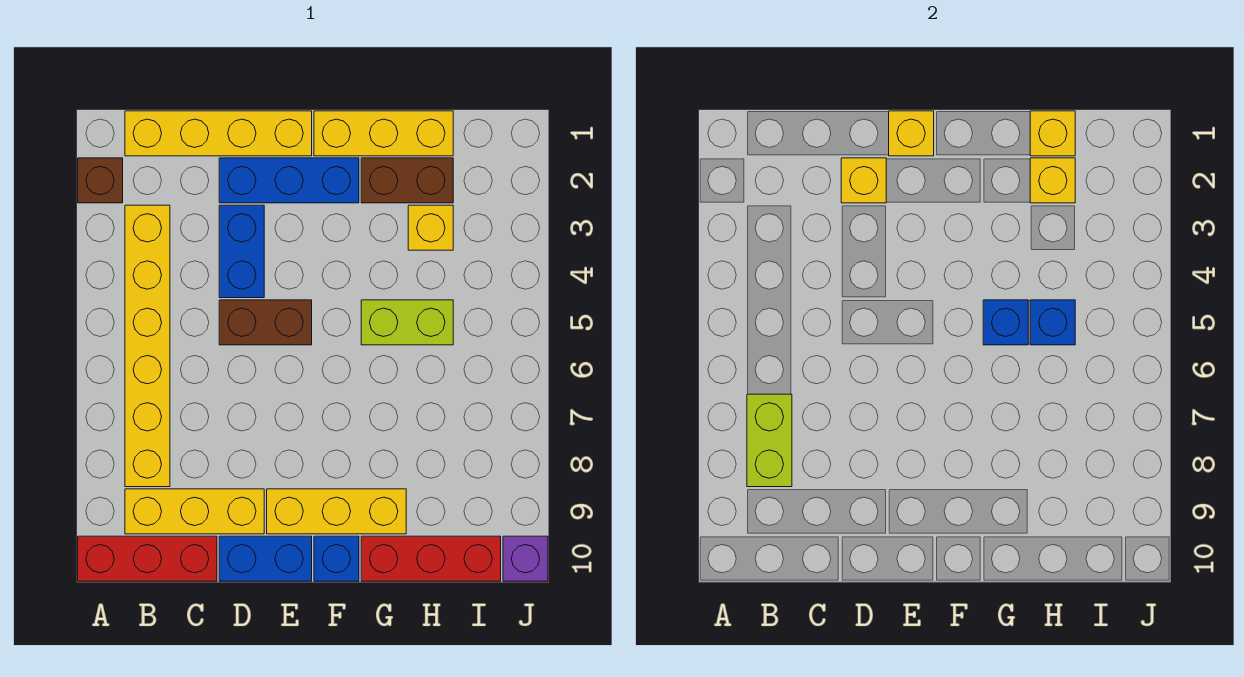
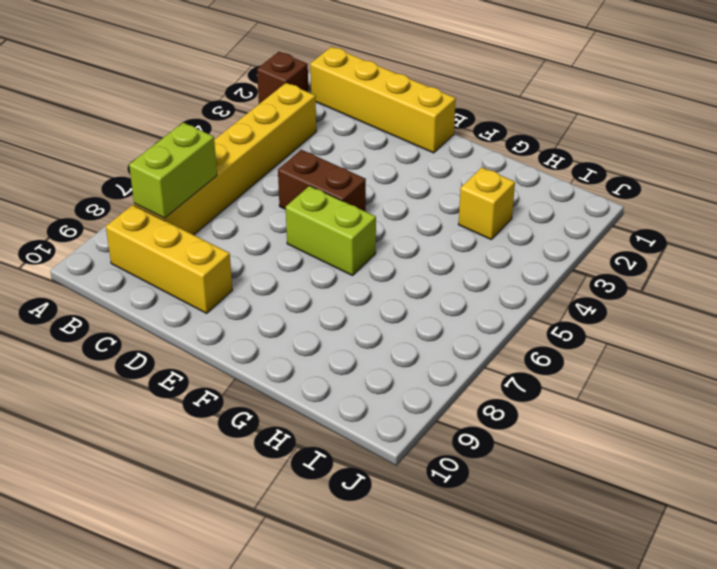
lime brick E6:F6 level 1 -> lime brick G5:H5 level 1
none -> red brick A10:C10 level 1
none -> blue brick D2:F2 level 1
none -> blue brick D3:D4 level 1

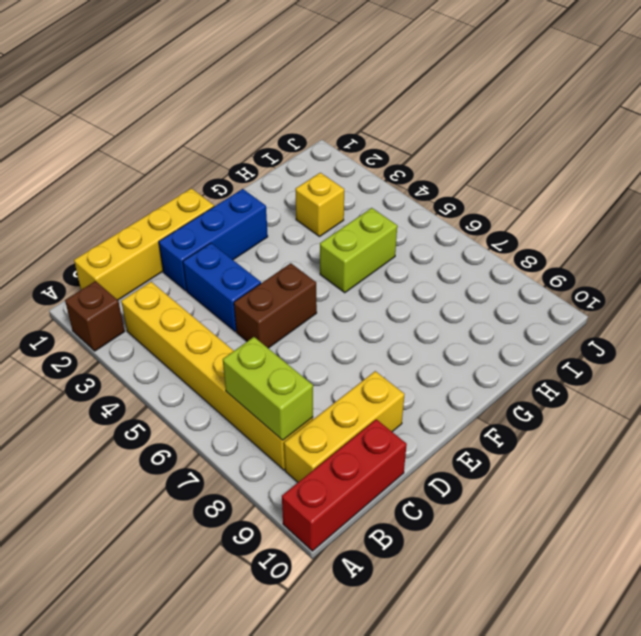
none -> blue brick D10:E10 level 1
none -> yellow brick E9:G9 level 1
none -> yellow brick F1:H1 level 1

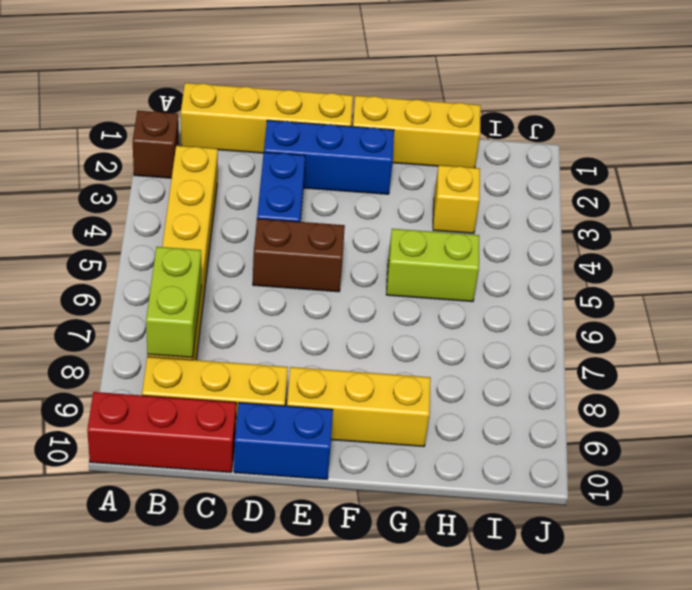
none -> blue brick F10 level 1
none -> brown brick G2:H2 level 1
none -> red brick G10:I10 level 1

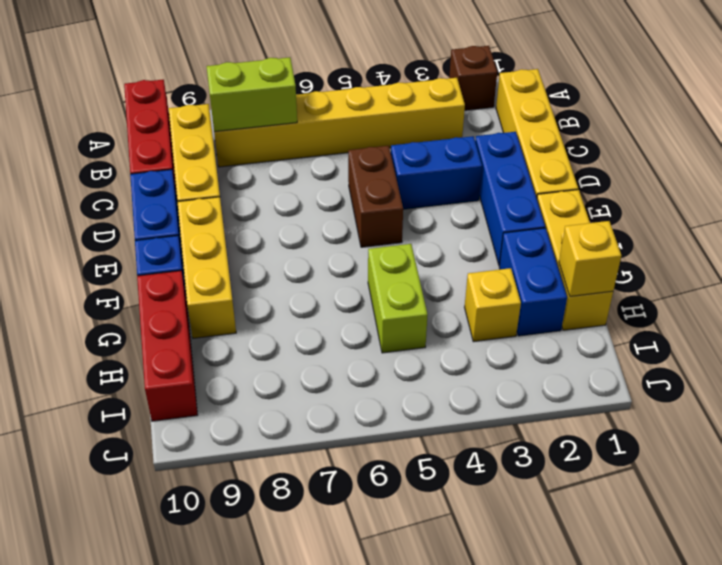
blue brick G2:H2 level 1 -> brown brick G2:H2 level 1
none -> purple brick J10 level 1
none -> yellow brick D2 level 2
none -> yellow brick E1 level 2

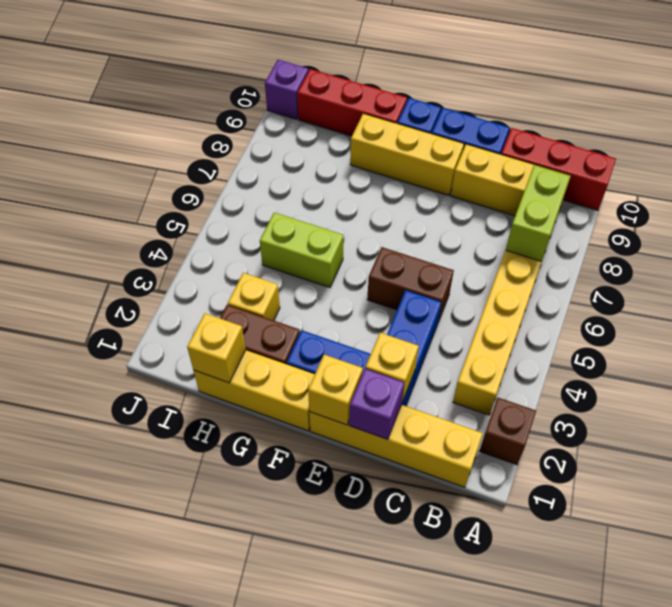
purple brick D1 level 2 -> none
none -> blue brick G5 level 2
none -> yellow brick H2 level 2
none -> blue brick H5 level 2

